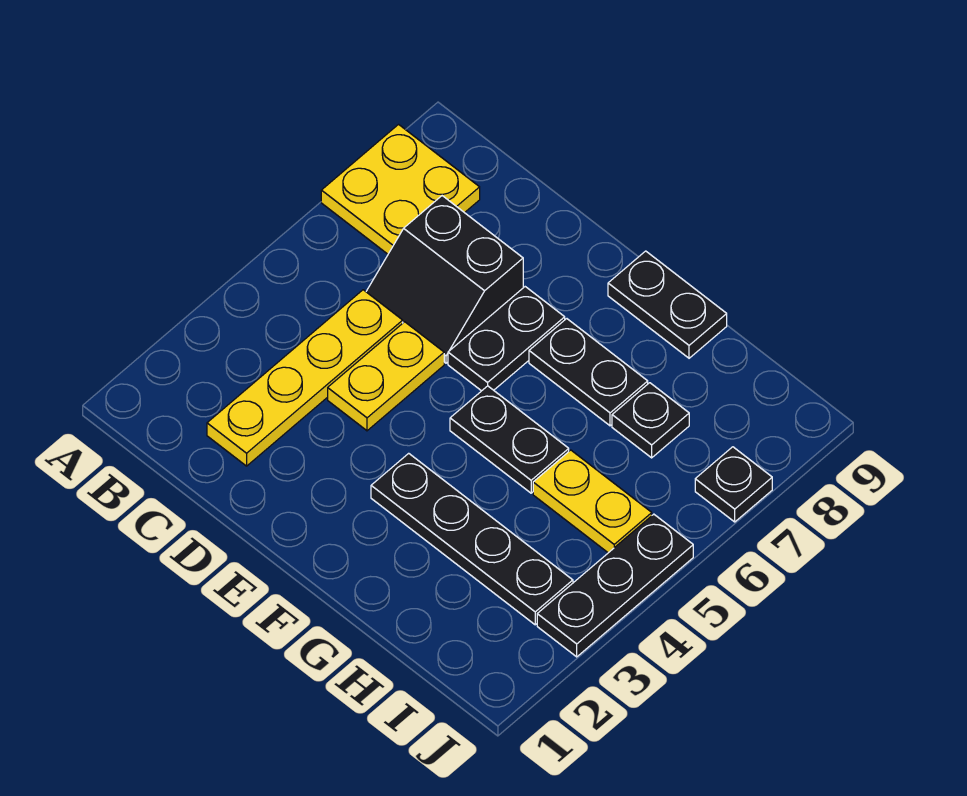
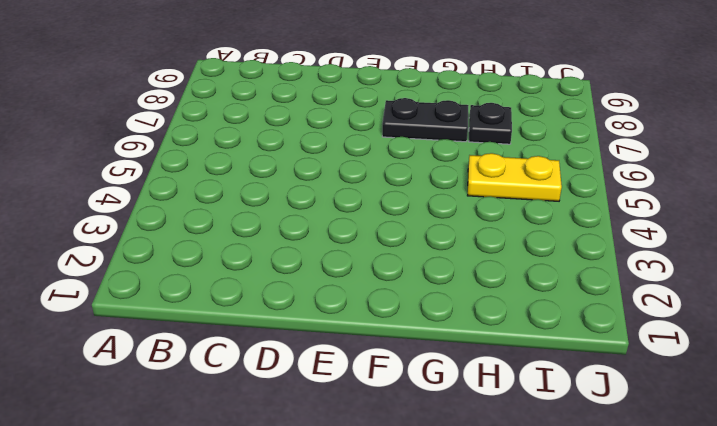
none -> yellow plate A7:B8 level 1
none -> yellow plate C2:C5 level 1
none -> black slope C6:D7 level 1 top 7

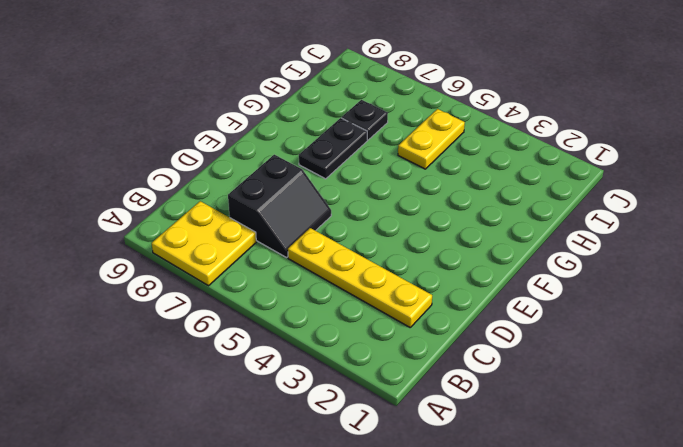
none -> yellow plate D4:D5 level 1
none -> black plate E6:E7 level 1
none -> black plate F3:I3 level 1

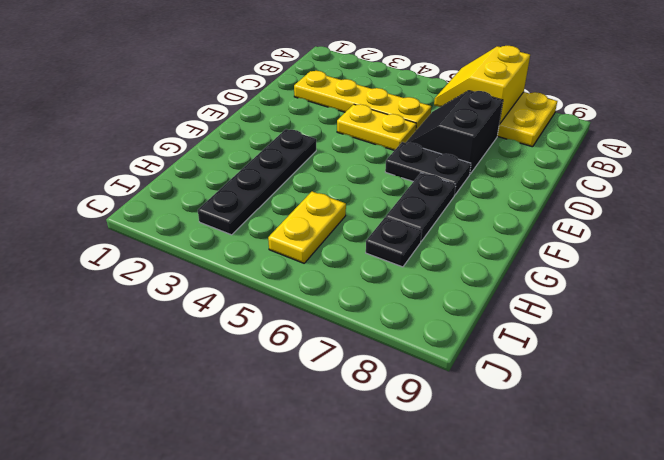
yellow slope A6:B7 level 2 top 7 -> none
none -> black plate F5:G5 level 1
none -> black plate F9:G9 level 1
none -> black plate J3:J5 level 1

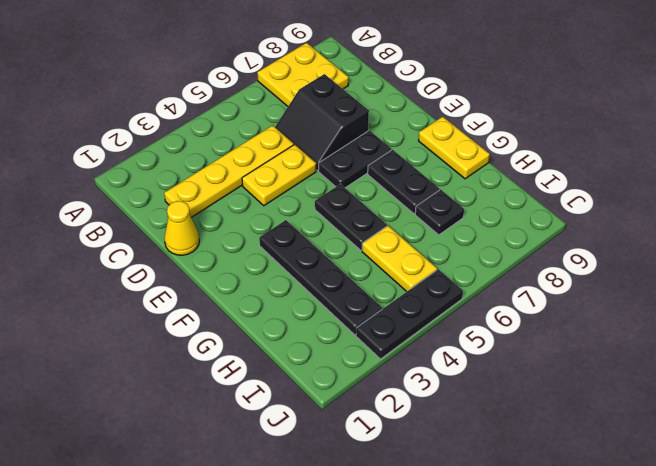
yellow cone D1 level 1 -> none
yellow plate F9:G9 level 1 -> black plate F9:G9 level 1
none -> black plate J7 level 1

